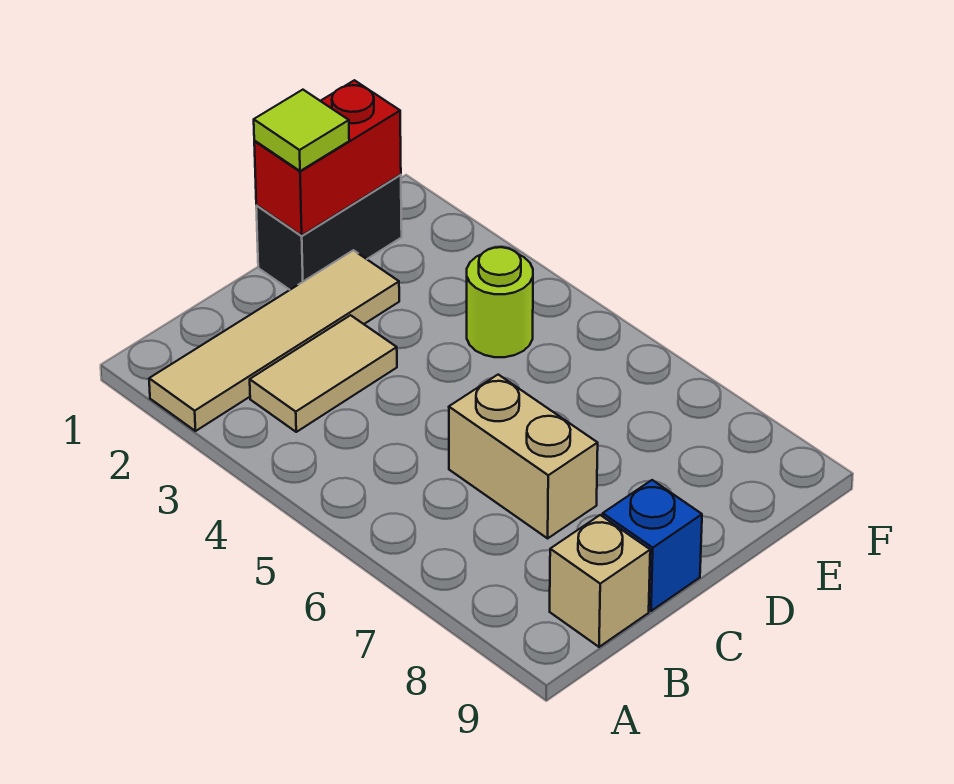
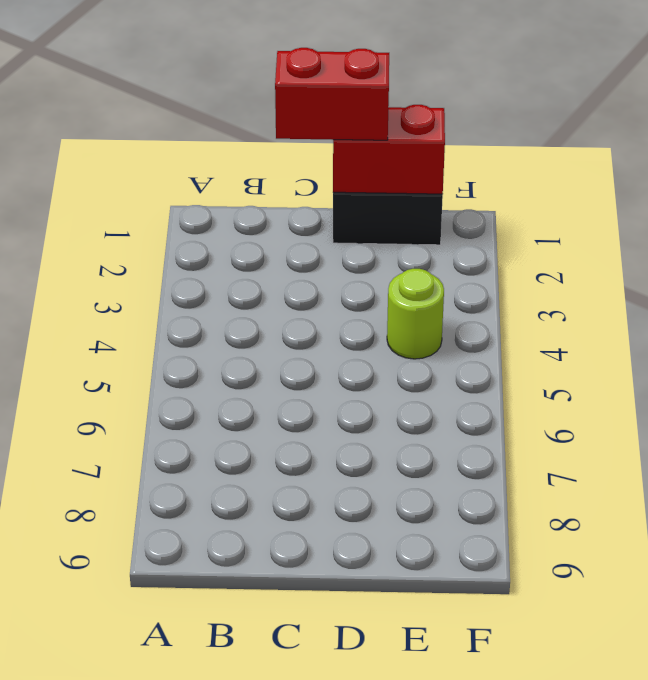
red brick C1:D1 level 3 -> lime tile D1 level 3
none -> tan tile A2:D2 level 1
none -> tan tile B3:C3 level 1

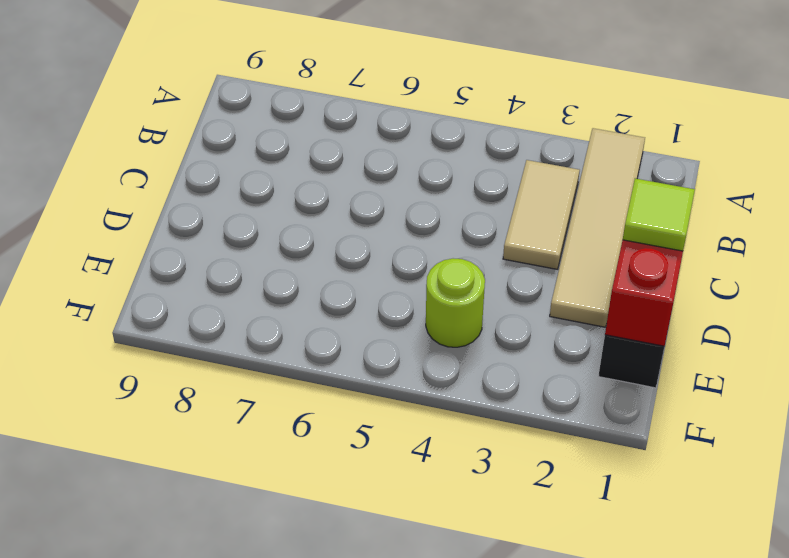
none -> tan brick B9 level 1
none -> tan brick C6:C7 level 1

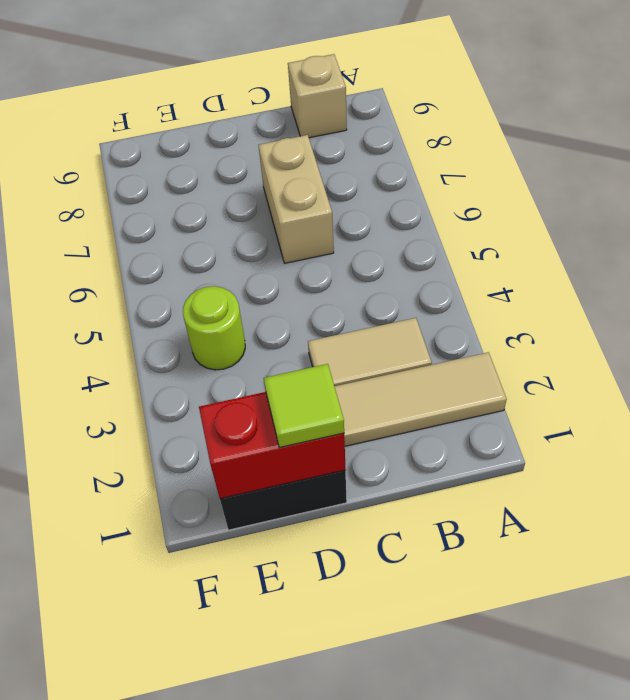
none -> blue brick C9 level 1

